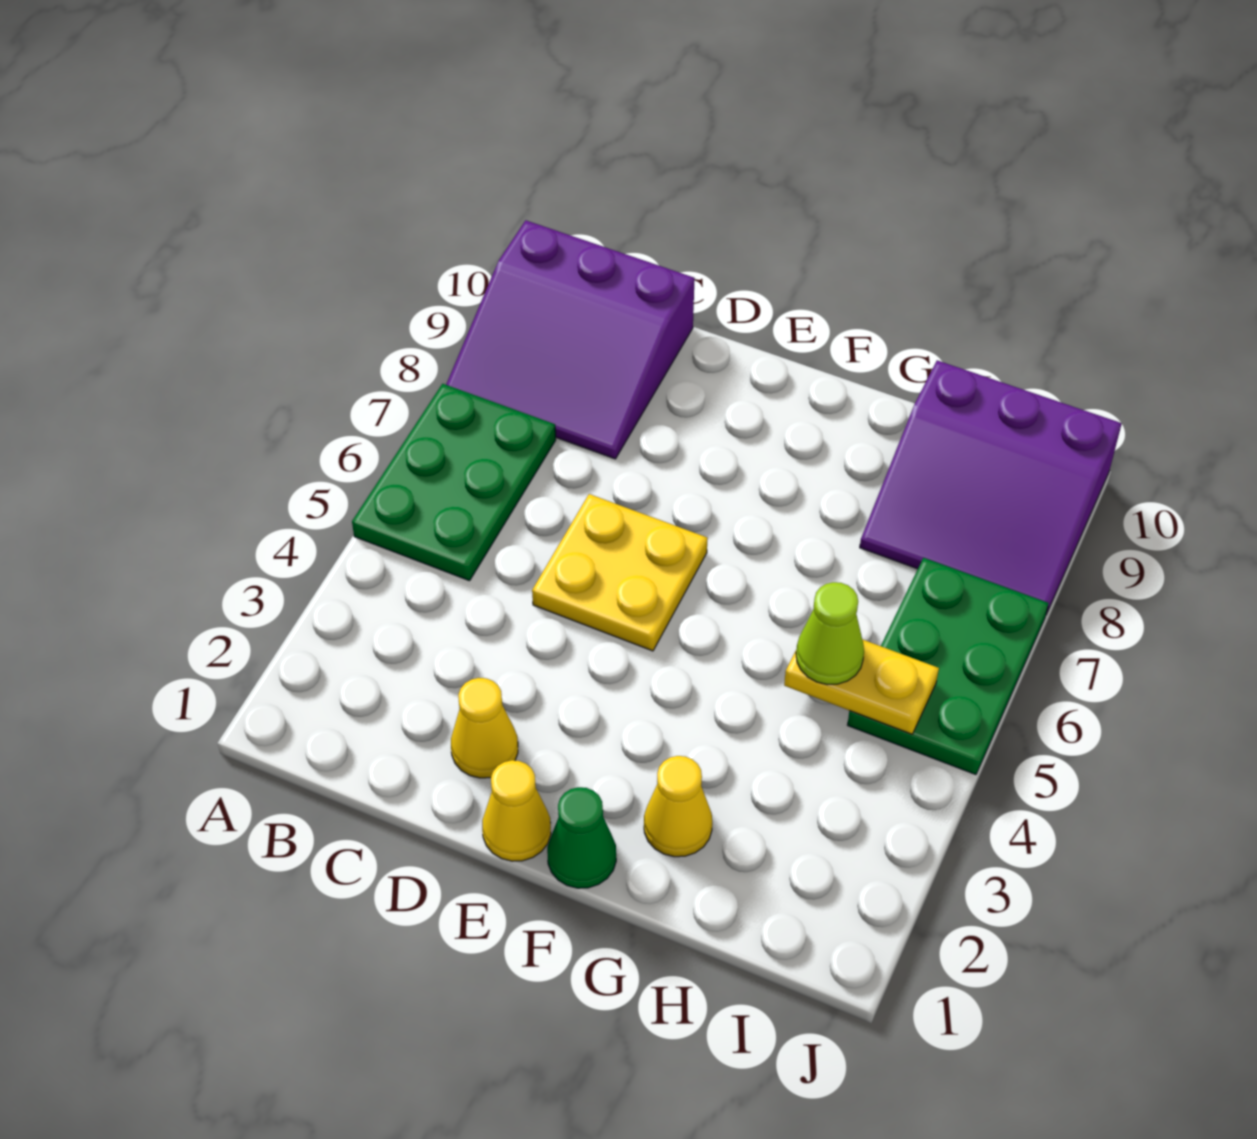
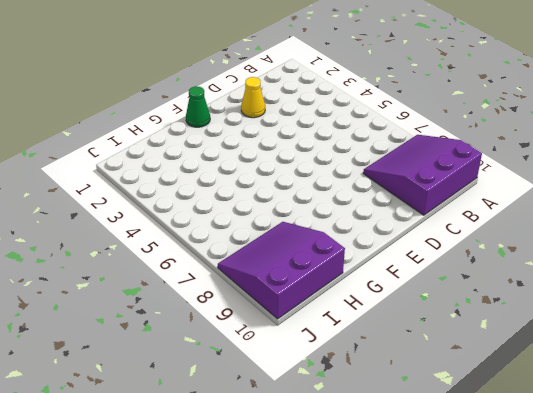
none -> green plate A5:B7 level 1
none -> yellow plate D5:E6 level 1

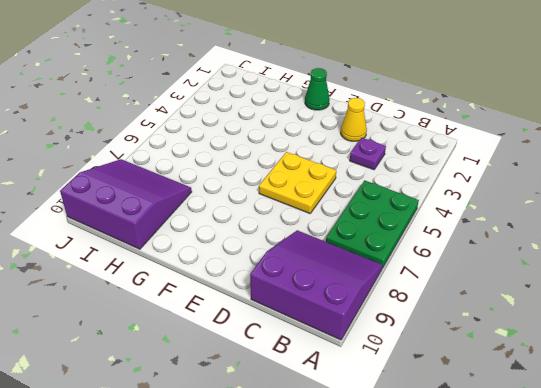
purple plate C3 level 1 -> none
none -> yellow cone E1 level 1
none -> yellow cone G2 level 1

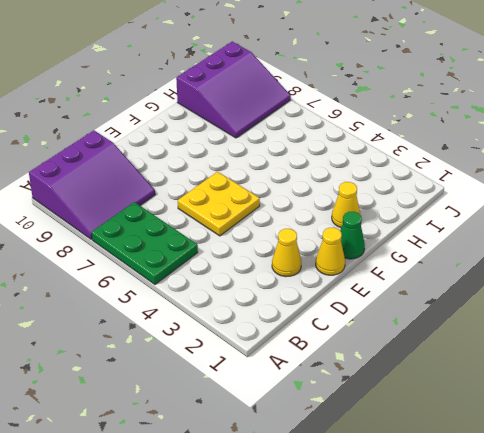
none -> green plate I5:J7 level 1
none -> yellow plate H5:I5 level 2

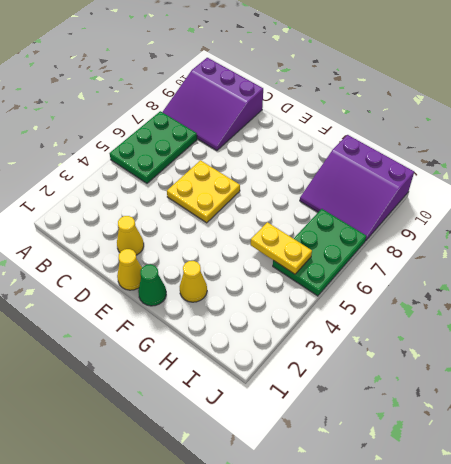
none -> lime cone H5 level 3

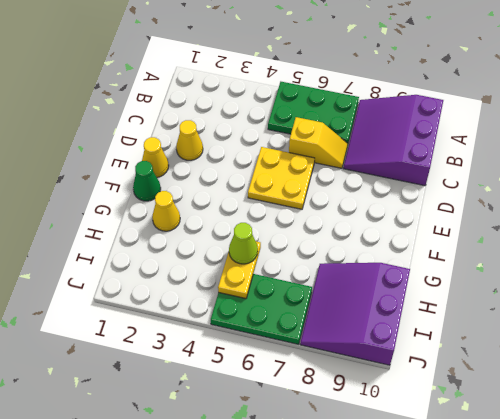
yellow slope C6:C7 level 1 top 6 -> none

